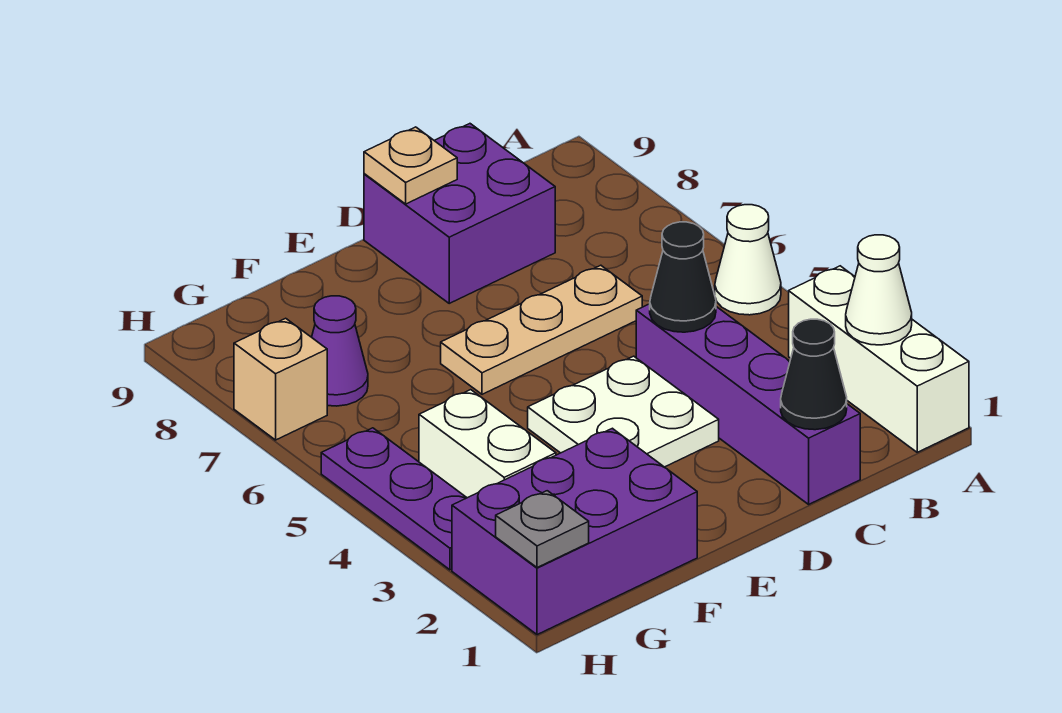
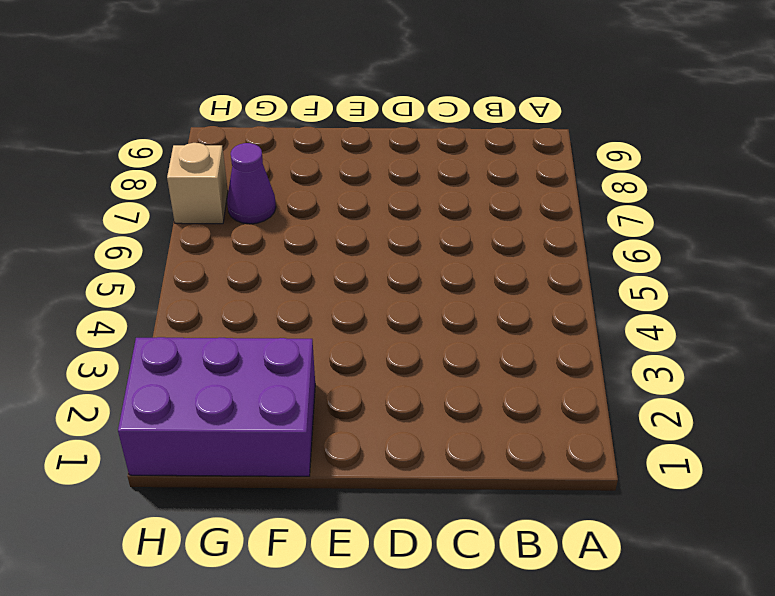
none -> white brick A1:A3 level 1
none -> white cone A5 level 1
none -> purple brick C1:C4 level 1

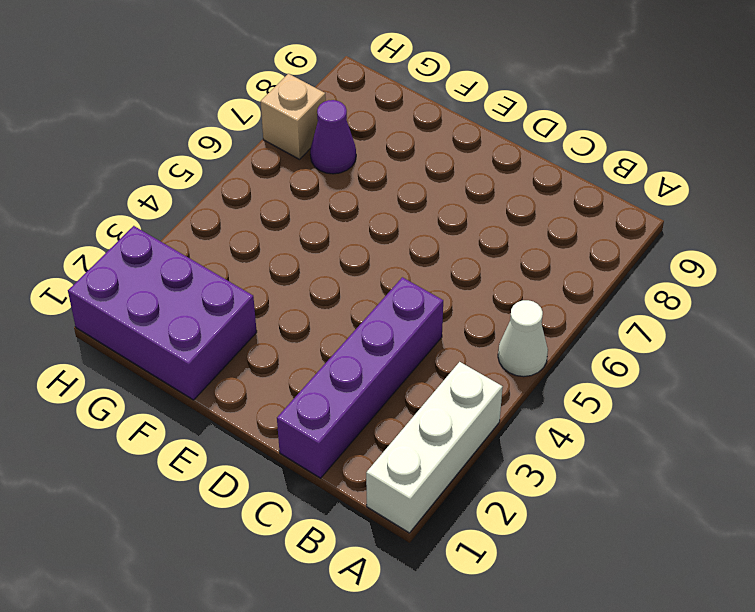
none -> tan plate C6:E6 level 1
none -> purple brick C8:D9 level 1
none -> white plate D3:E4 level 1

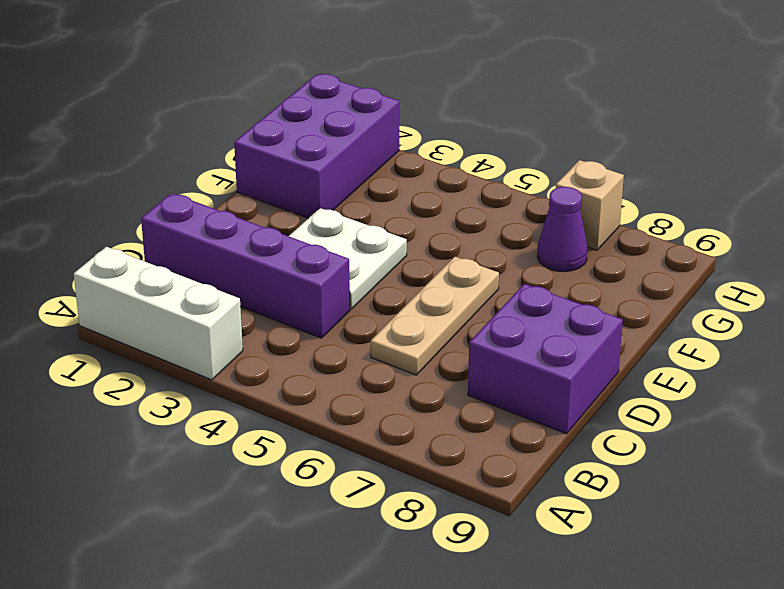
none -> white cone A5 level 1
none -> white brick G3:G4 level 1
none -> purple plate H3:H5 level 1

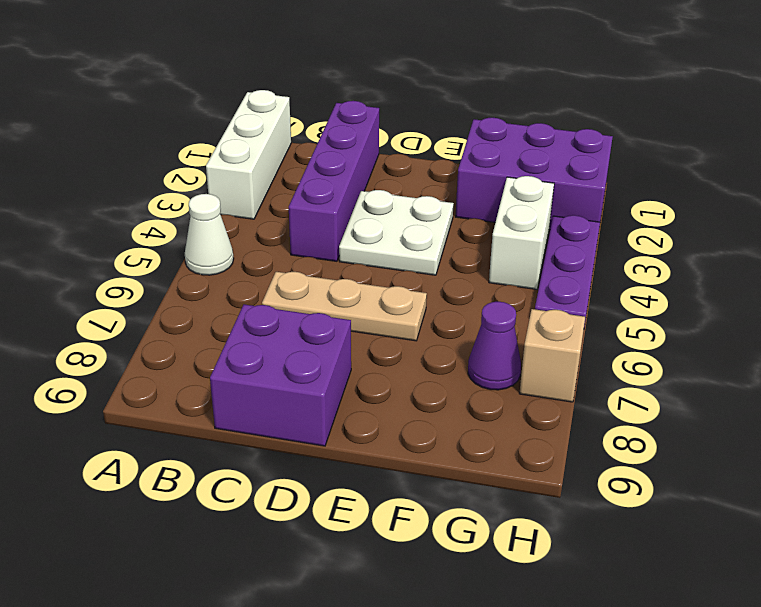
none -> white cone A2 level 2
none -> black cone C1 level 2
none -> black cone C4 level 2

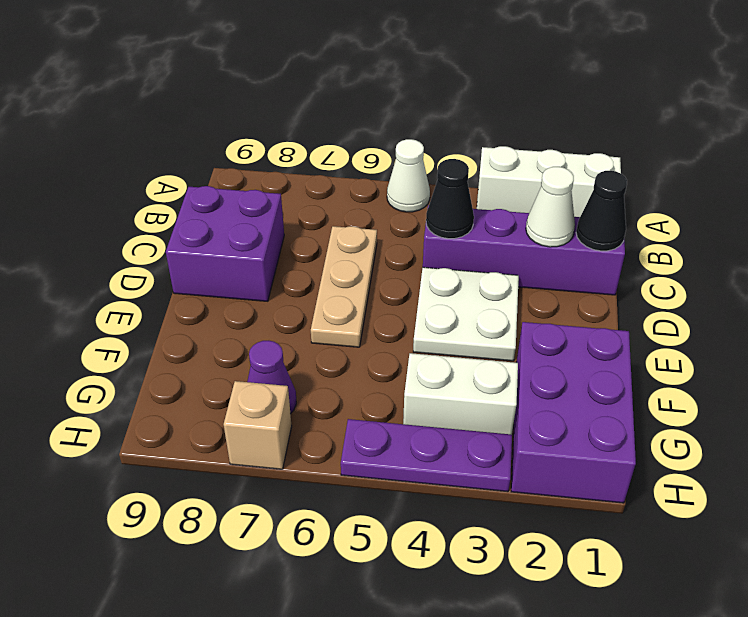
white cone C2 level 2 -> white cone A2 level 2
none -> tan plate D9 level 2
none -> grey plate H1 level 2

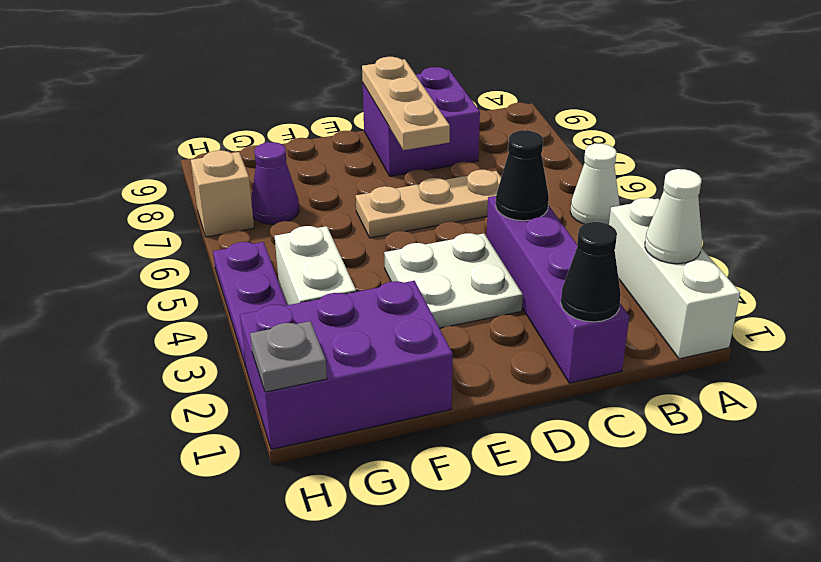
tan plate D7:D9 level 2 -> tan plate D9 level 2

